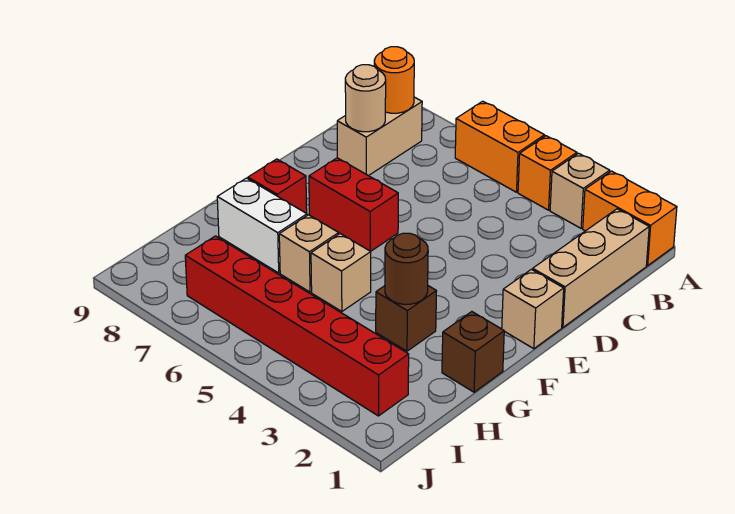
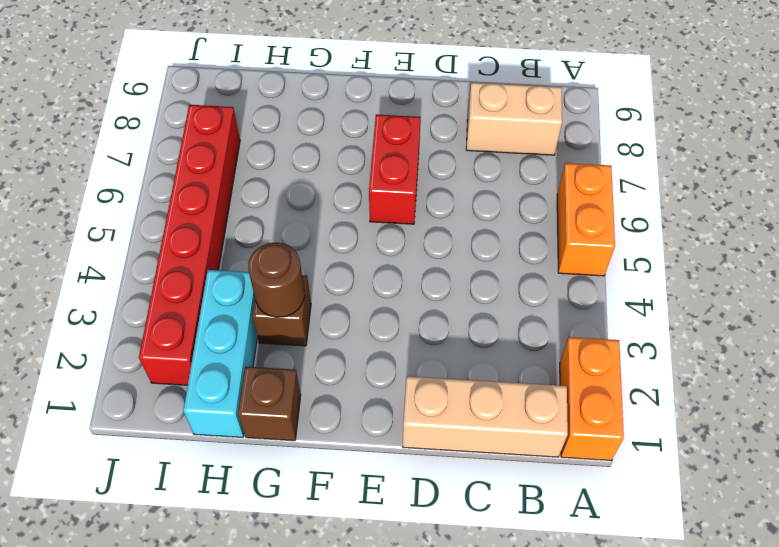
cyan brick H1:H3 level 1 -> none
none -> tan brick A3 level 1
none -> orange brick A4 level 1
none -> tan brick E1 level 1

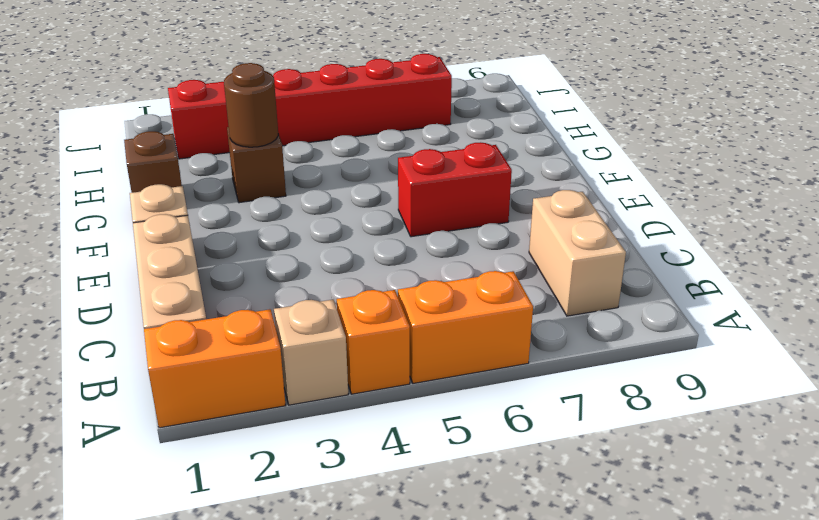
none -> red brick F8 level 1
none -> tan brick G5 level 1
none -> tan brick G6 level 1

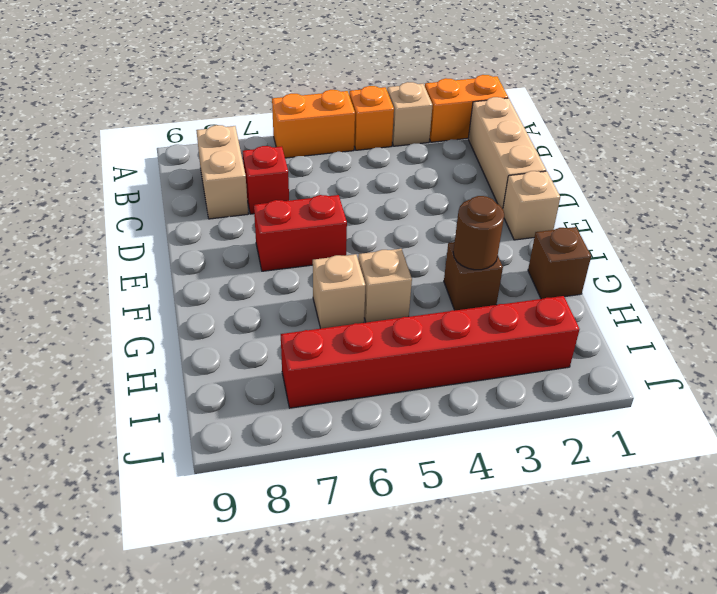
red brick C7 level 1 -> red brick F8 level 1
none -> white brick G7:G8 level 1
none -> orange round brick B8 level 2
none -> tan round brick C8 level 2

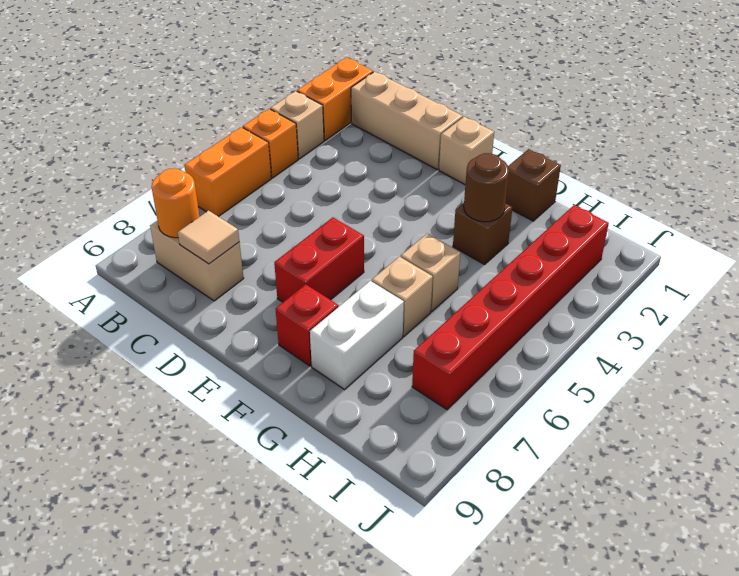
tan tile C8 level 2 -> tan round brick C8 level 2

